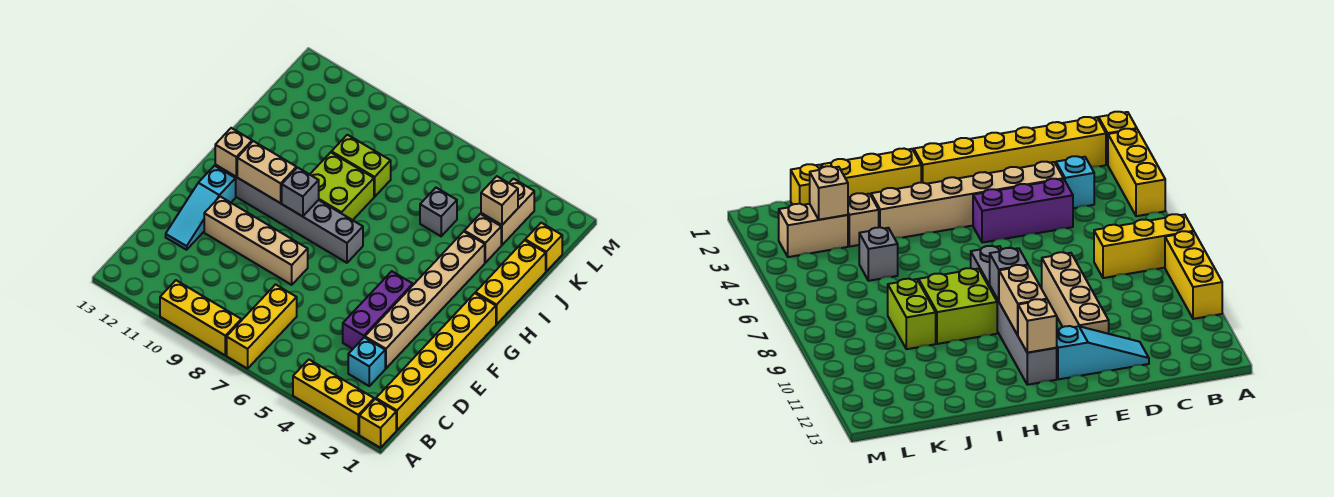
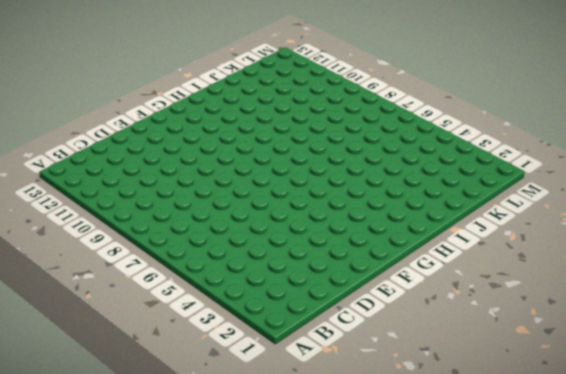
none -> yellow brick A1 level 1
none -> yellow brick A2:A4 level 1
none -> yellow brick A7:C7 level 1

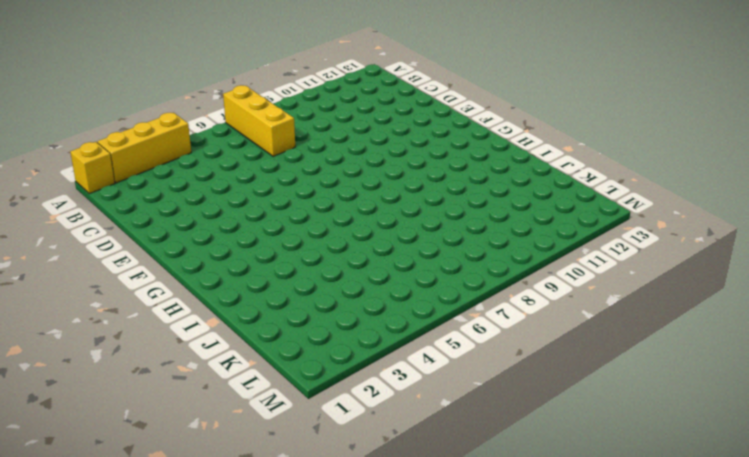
none -> yellow brick A8:A10 level 1
none -> yellow brick B1:G1 level 1
none -> cyan brick C3 level 1

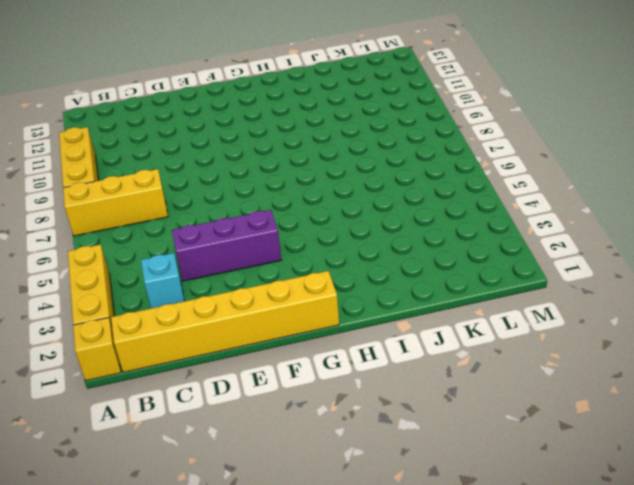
none -> tan brick D3:I3 level 1
none -> cyan slope D12:F12 level 1 top F
none -> tan brick E8:E11 level 1

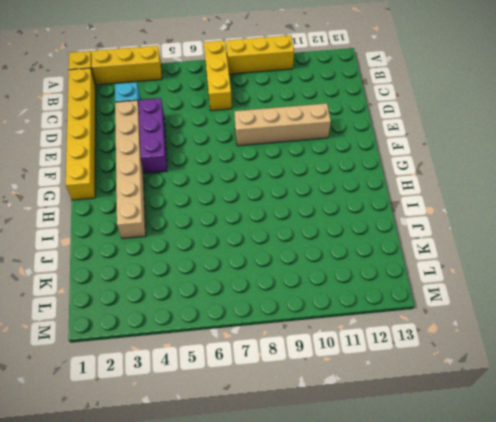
none -> cyan slope D12:F12 level 1 top F
none -> grey brick G7:G12 level 1
none -> yellow brick H1:J1 level 1

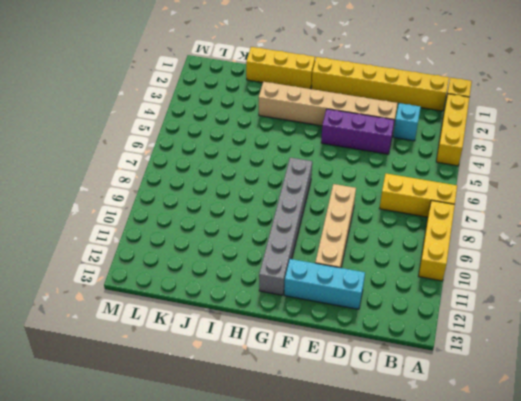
cyan brick D12:F12 level 1 -> cyan slope D12:F12 level 1 top F
none -> lime brick H8:I9 level 1
none -> tan brick J3 level 1
none -> grey brick J5 level 1

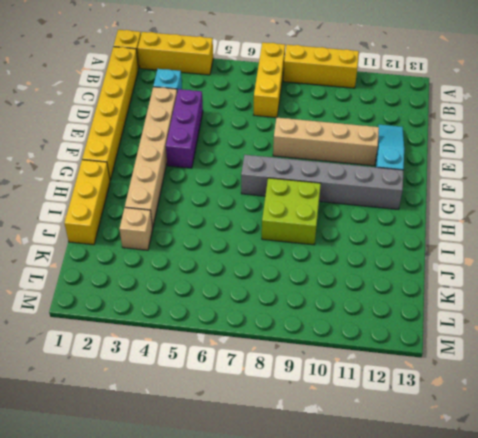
none -> grey brick J5 level 1
none -> lime brick J8:J9 level 1
none -> yellow brick K1 level 1

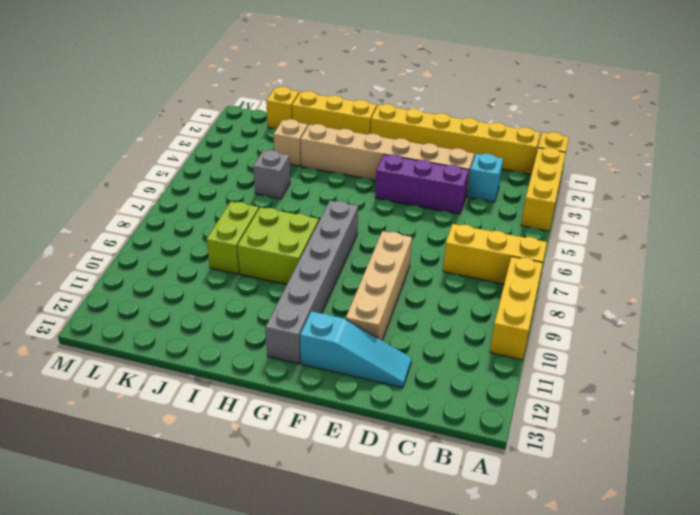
none -> tan brick K3:L3 level 1
none -> grey brick G9 level 2
none -> tan brick G10:G11 level 2

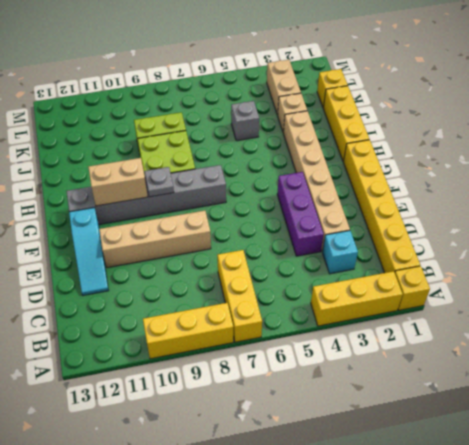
grey plate G9 level 2 -> grey brick G9 level 2
none -> tan brick G12 level 2
none -> tan brick K3 level 2

